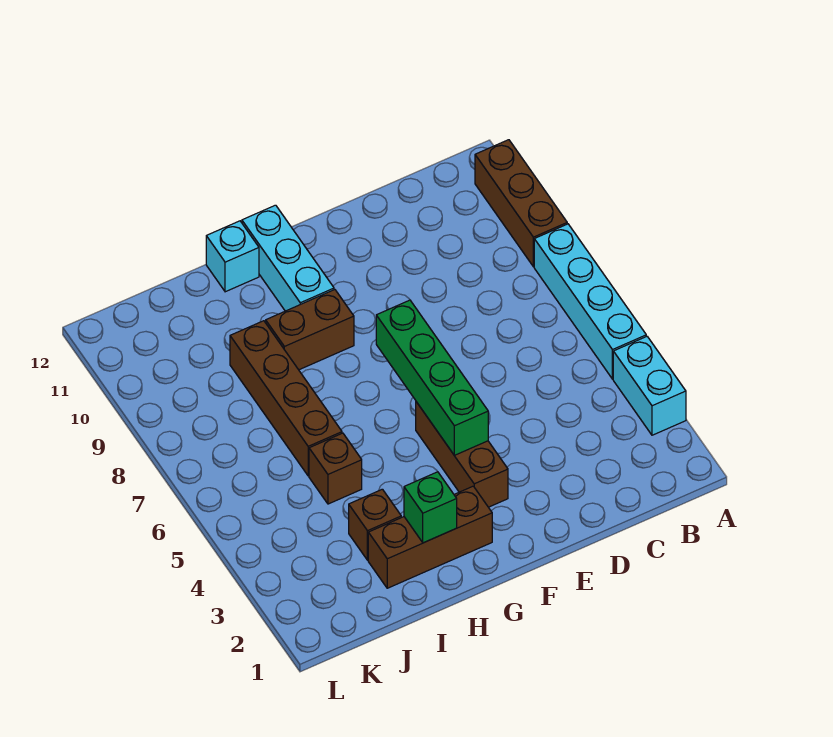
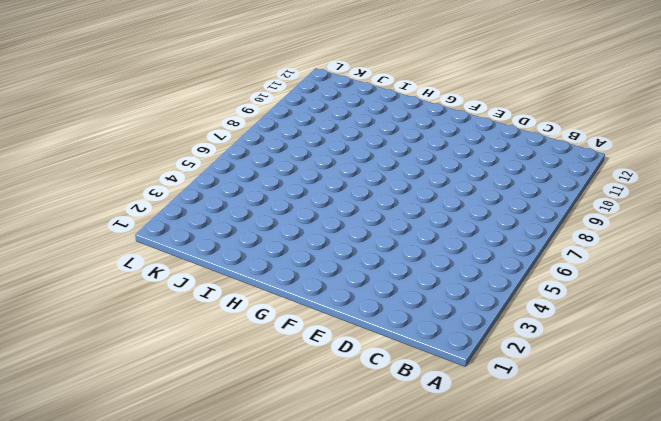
none -> cyan brick A3:A4 level 1
none -> cyan brick A5:A8 level 1
none -> brown brick A9:A11 level 1

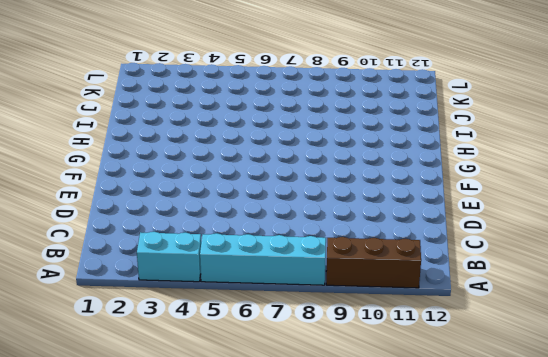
none -> brown brick F3:F5 level 1
none -> brown brick G2:I2 level 1
none -> brown brick G9:H9 level 1

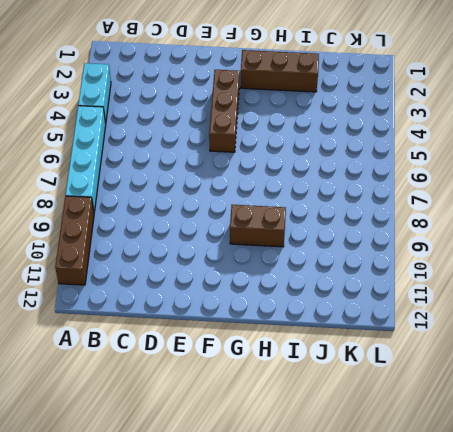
none -> cyan brick G10:G12 level 1
none -> cyan brick H12 level 1
none -> brown brick I3 level 1

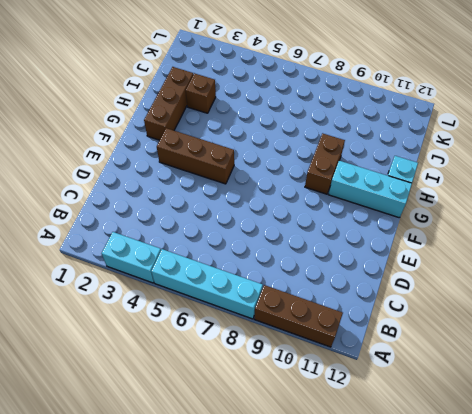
none -> brown brick I5 level 1
none -> brown brick I6:I9 level 1
none -> green brick F4:F7 level 2

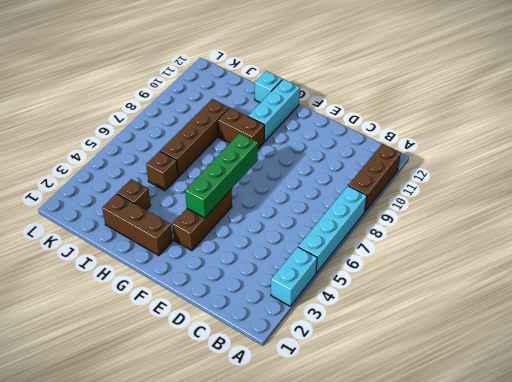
none -> green brick H2 level 2

